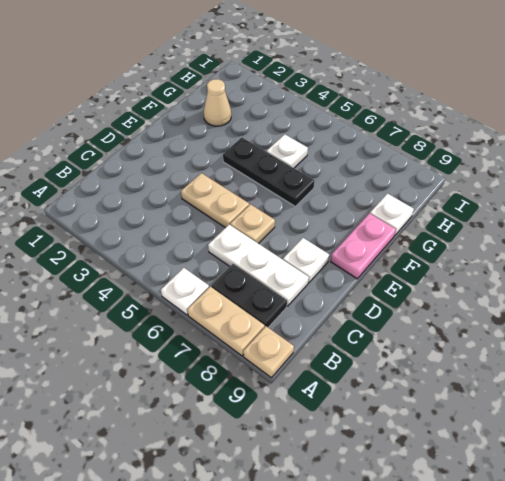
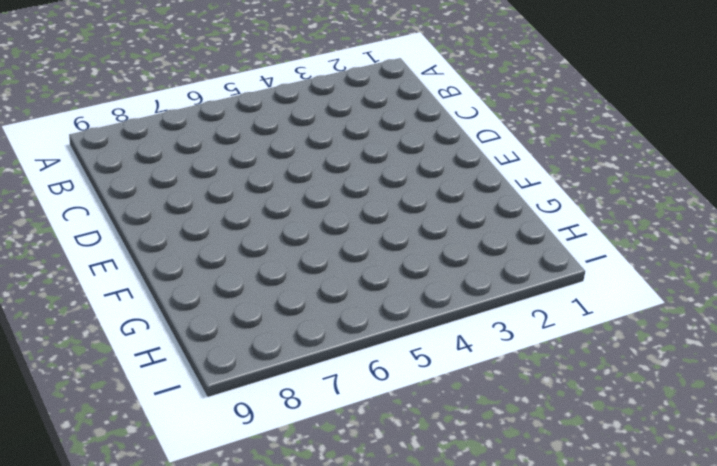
none -> white plate A6 level 1
none -> tan plate A7:A8 level 1
none -> tan plate A9 level 1

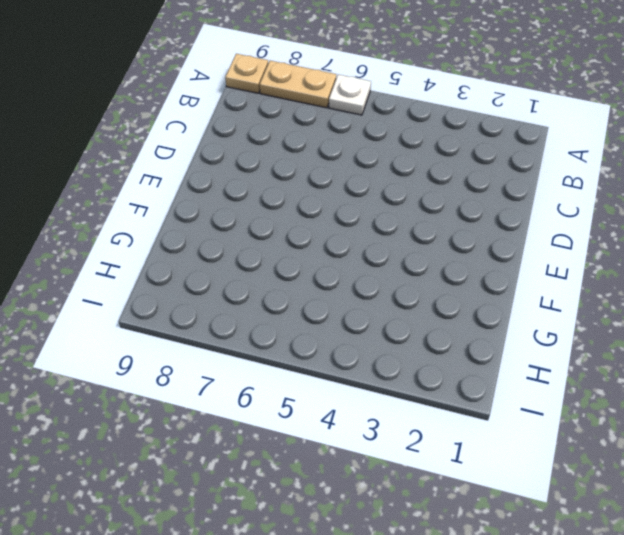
none -> black plate B7:B8 level 1
none -> white plate C6:C8 level 1
none -> tan plate D4:D5 level 1

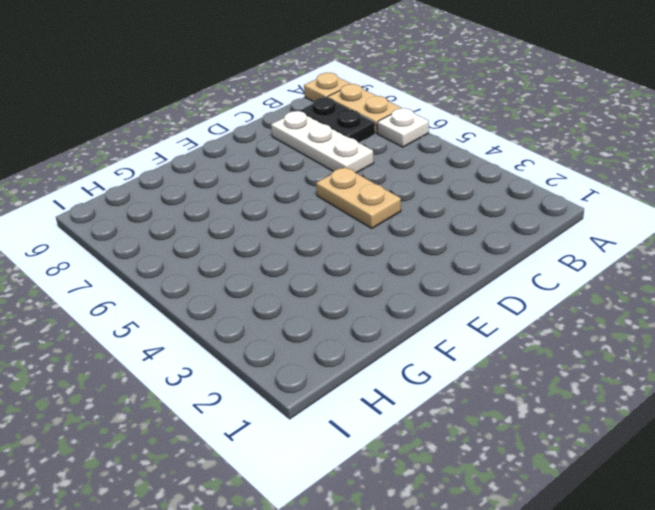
none -> tan plate D6 level 1
none -> white plate D8 level 1
none -> pink plate E9:F9 level 1

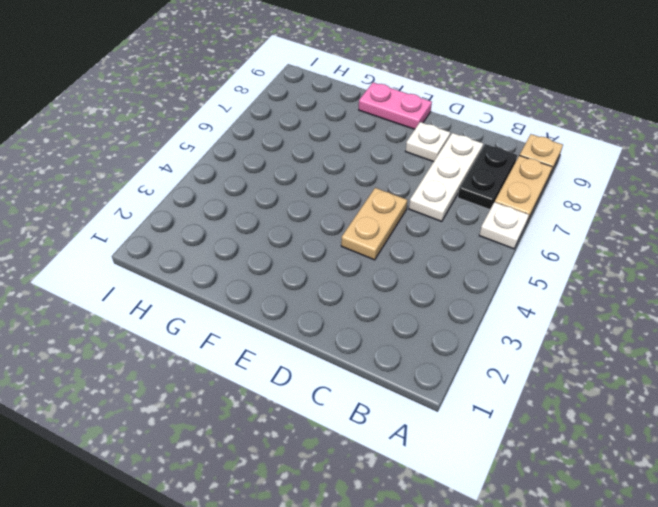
none -> tan plate D6 level 1
none -> black plate F4:F6 level 1
none -> tan cone G2 level 1

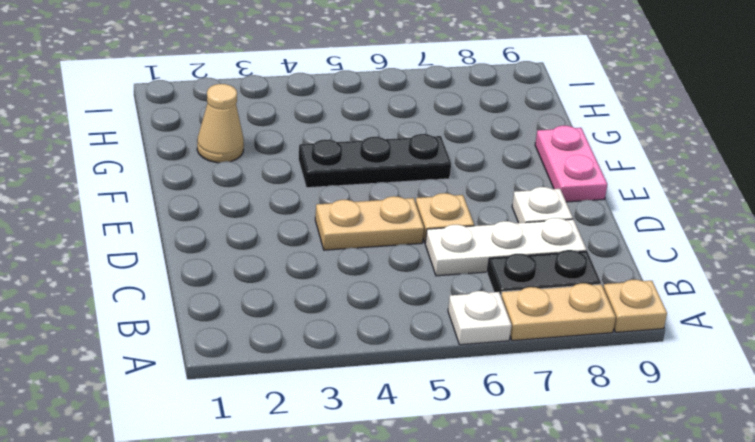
none -> white plate G5 level 1
none -> white plate G9 level 1

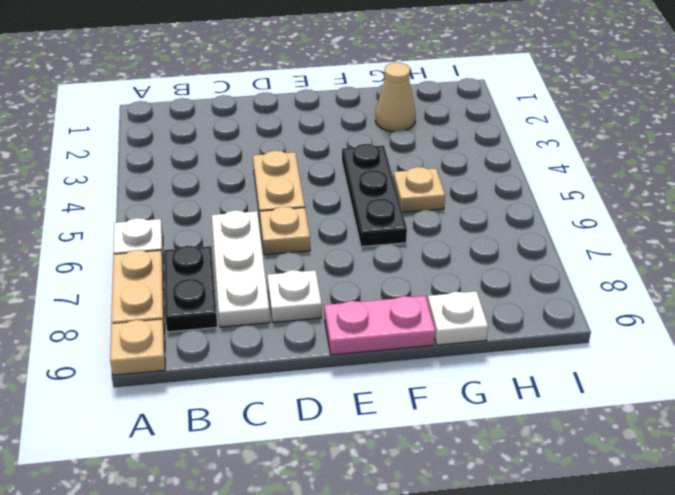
tan plate G5 level 1 -> white plate G5 level 1

